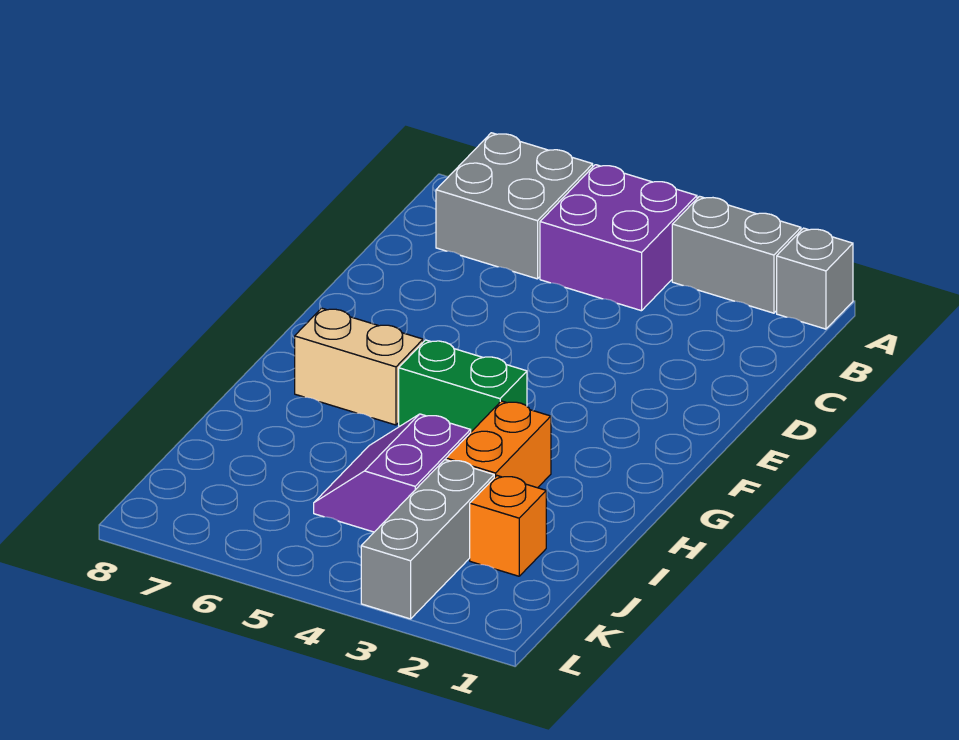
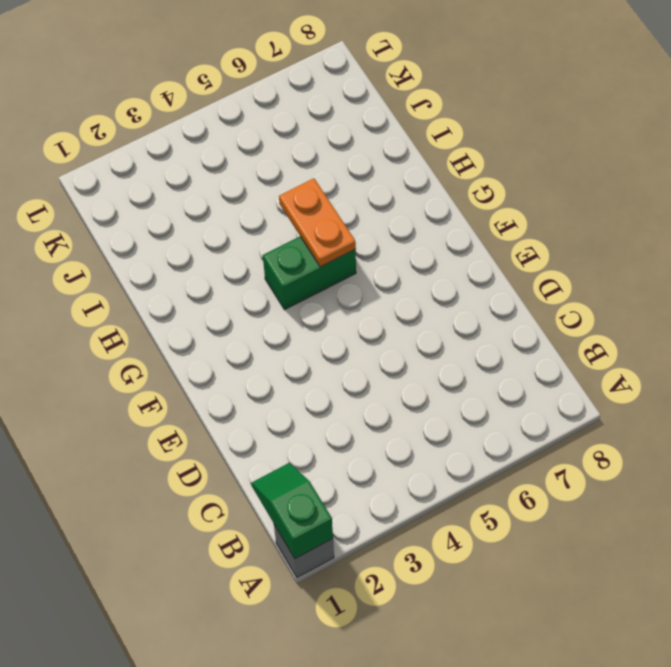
green slope A1:B1 level 2 top A -> none
orange plate G5:H5 level 2 -> none
none -> grey brick A2:A3 level 1
none -> purple brick A4:B5 level 1

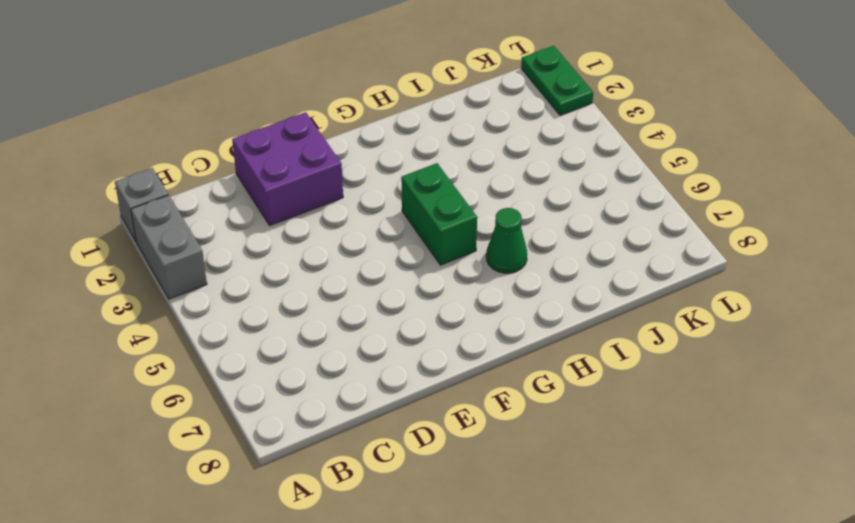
purple brick D1:E2 level 1 -> purple brick A4:B5 level 1
green cone H6 level 1 -> none
green plate L1:L2 level 1 -> none
none -> grey brick A6:B7 level 1
none -> tan brick G6:G7 level 1

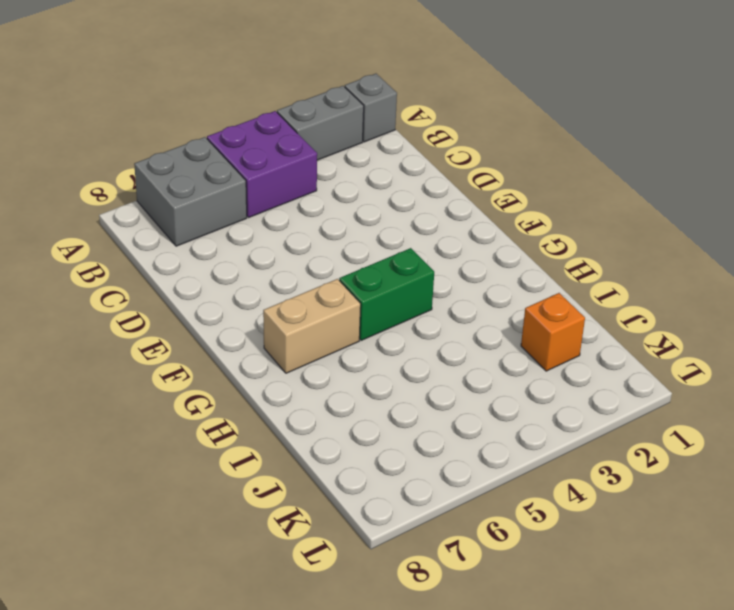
none -> orange brick H3:I3 level 1
none -> purple slope I4:J5 level 1 top 4

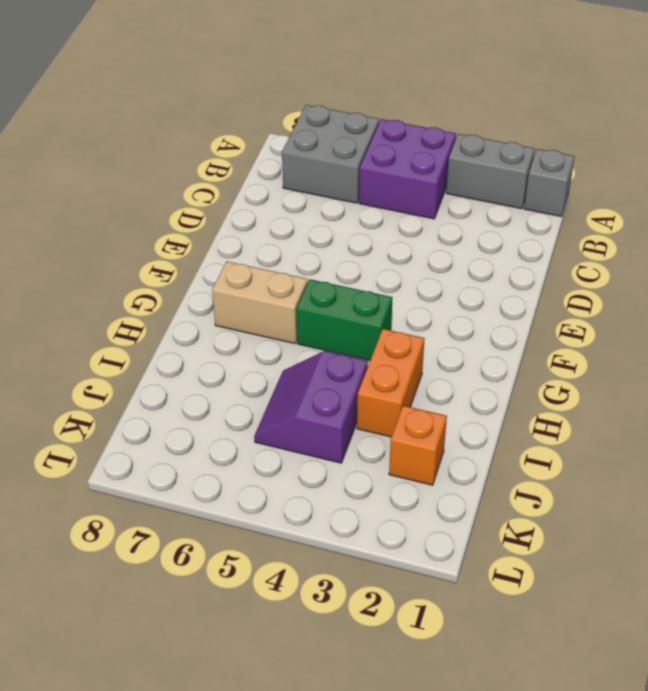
none -> grey brick J3:L3 level 1

